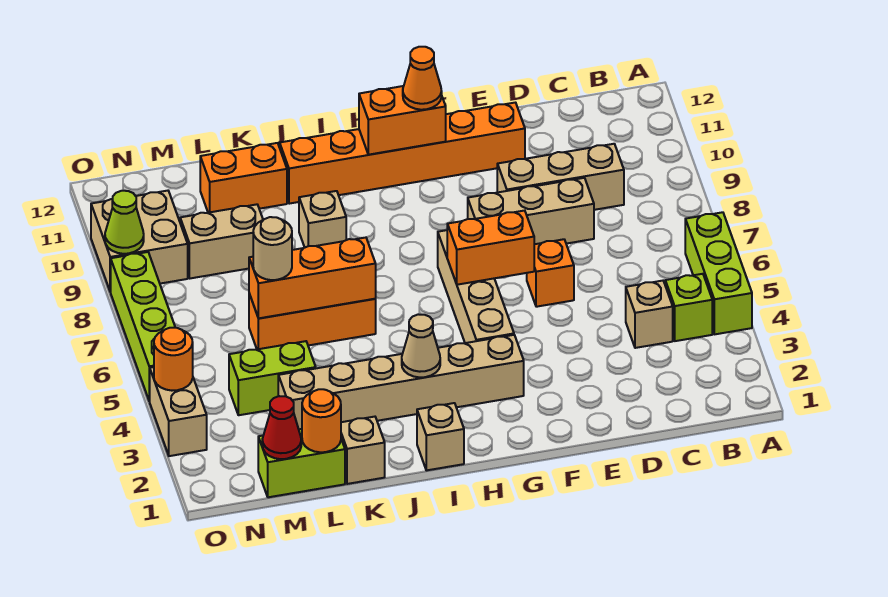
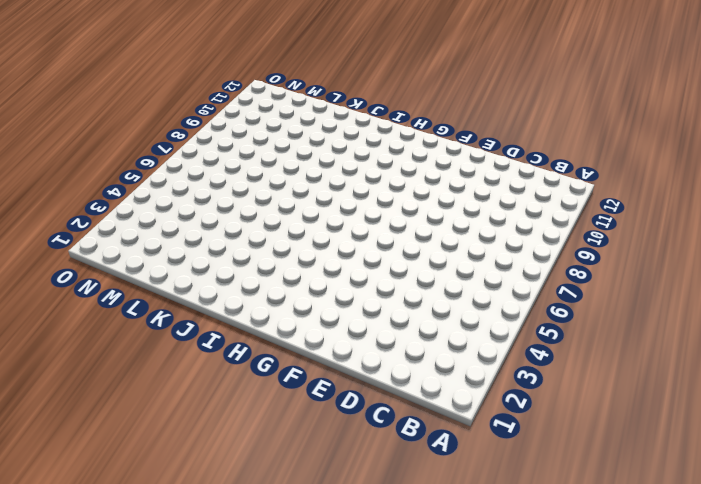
none -> lime brick A4:A6 level 1
none -> lime brick B4 level 1
none -> tan brick C4 level 1
none -> tan brick C9:E9 level 1

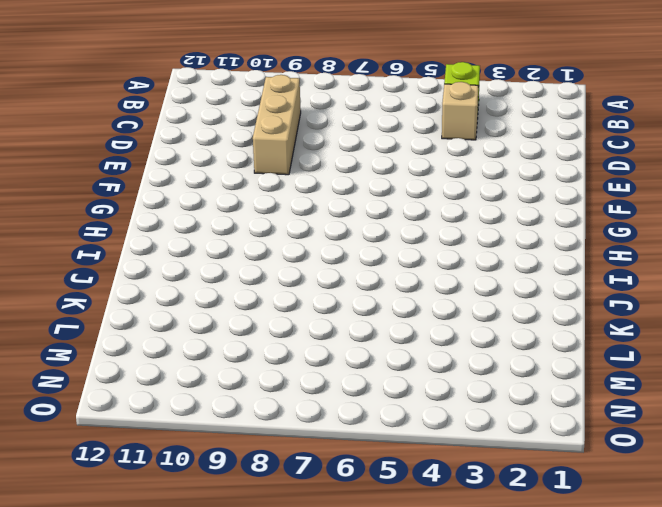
none -> lime brick A4:A6 level 1
none -> tan brick D8:F8 level 1
none -> orange brick E6 level 1
none -> orange brick E11:J11 level 1

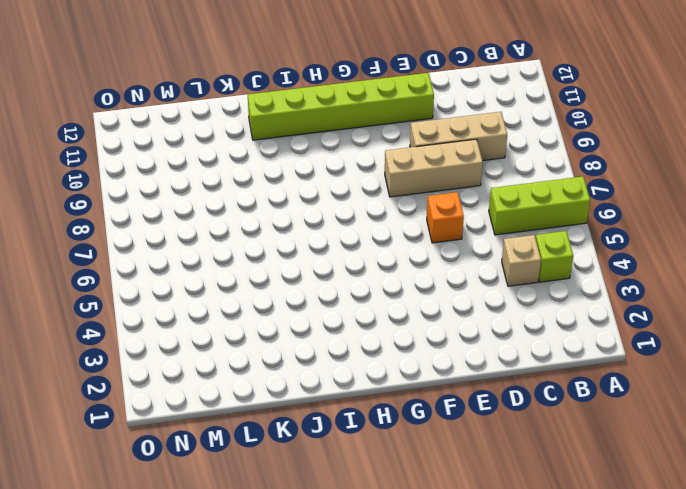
lime brick A6:C6 level 1 -> lime brick A4:A6 level 1
lime brick E11:J11 level 1 -> orange brick E11:J11 level 1
none -> tan brick G3:L3 level 1
none -> tan brick G4:G7 level 1
none -> tan brick I1 level 1
none -> orange brick J6:L6 level 1

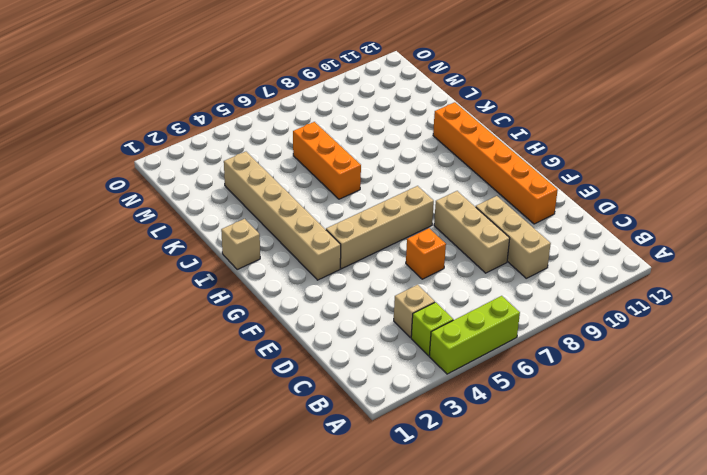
none -> tan brick J9 level 1
none -> tan brick K1 level 1
none -> orange brick K11:L11 level 1
none -> lime brick L1:M1 level 1

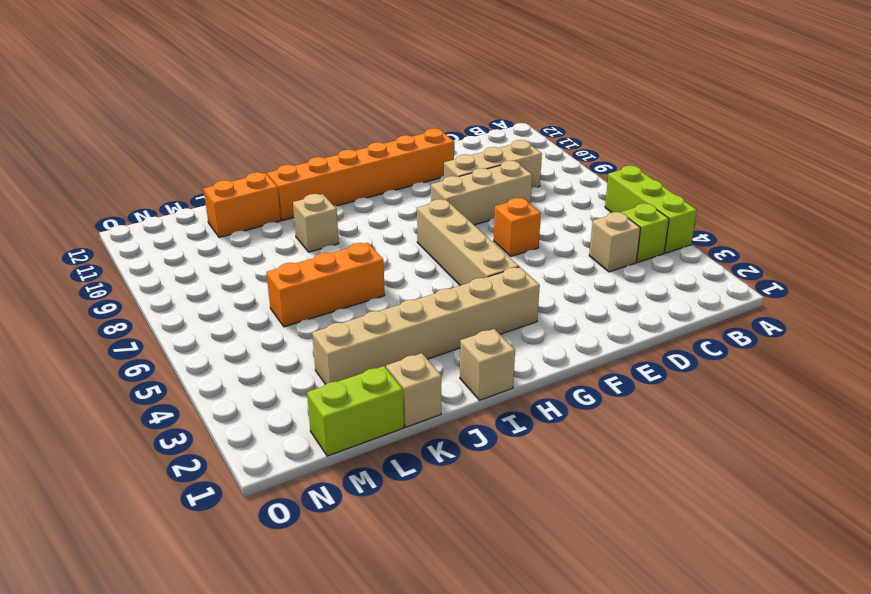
none -> lime brick L4:M4 level 1
none -> tan brick L9:M9 level 1
none -> tan brick N9:O10 level 1
none -> tan brick O3:O4 level 1

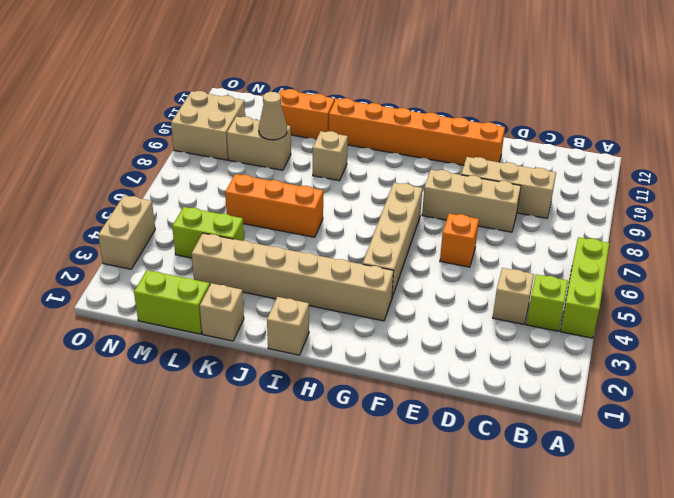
tan cone L9 level 2 -> tan cone I3 level 2
none -> lime brick O5:O8 level 1
none -> orange brick F6:G6 level 2
none -> orange brick G11:H11 level 2
none -> orange brick J6:L6 level 2

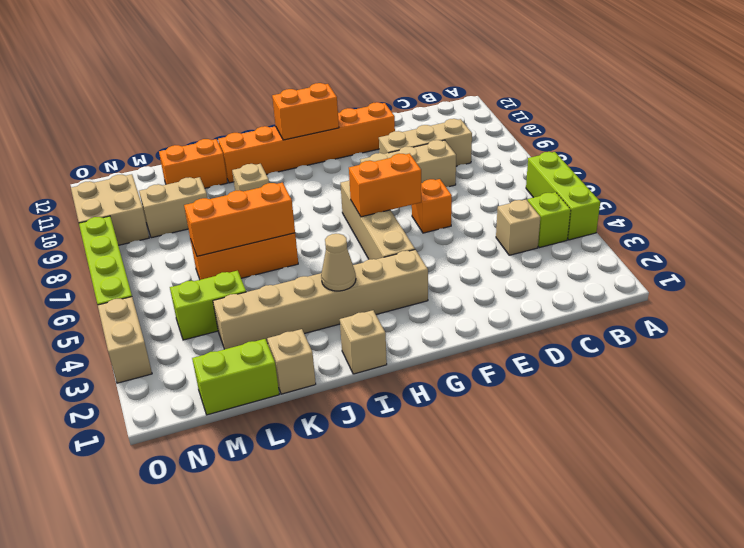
none -> orange round brick L1 level 2
none -> red cone M1 level 2
none -> orange round brick O4 level 2
none -> lime cone O9 level 2

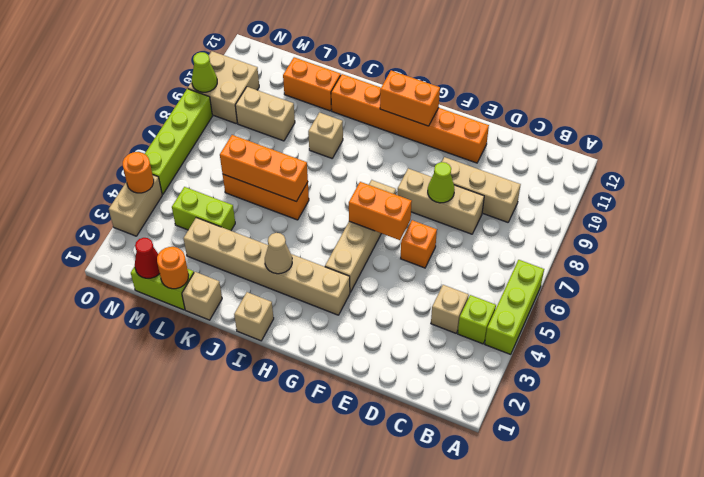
lime cone E8 level 2 -> none
none -> orange cone G11 level 3
none -> tan round brick L6 level 3

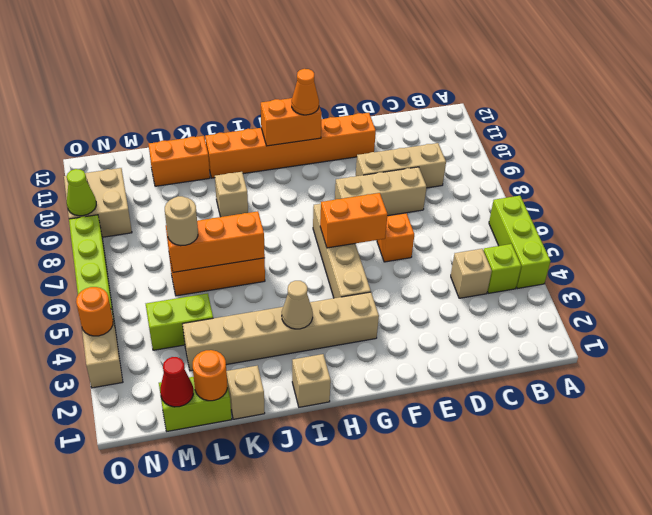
none -> tan brick L9:M9 level 1

